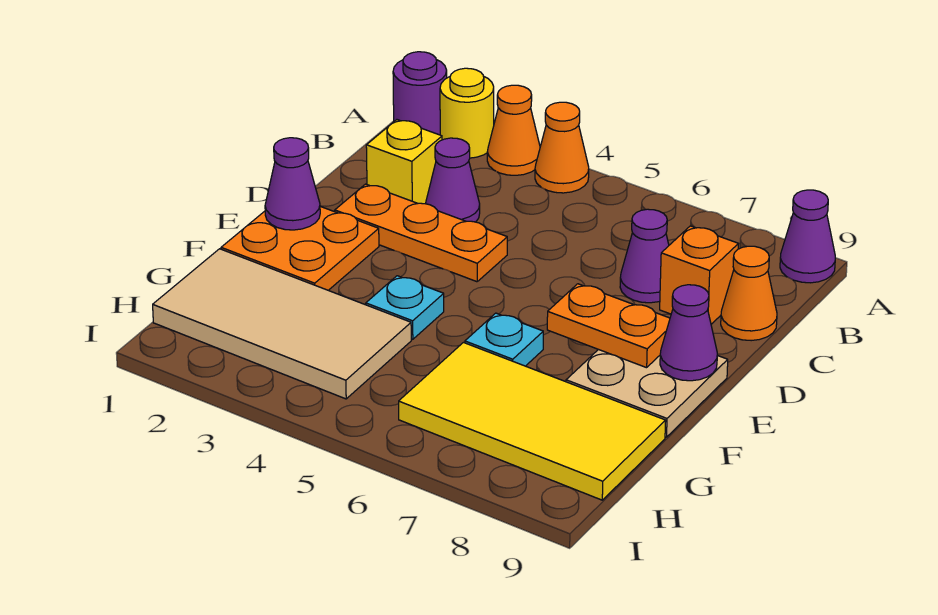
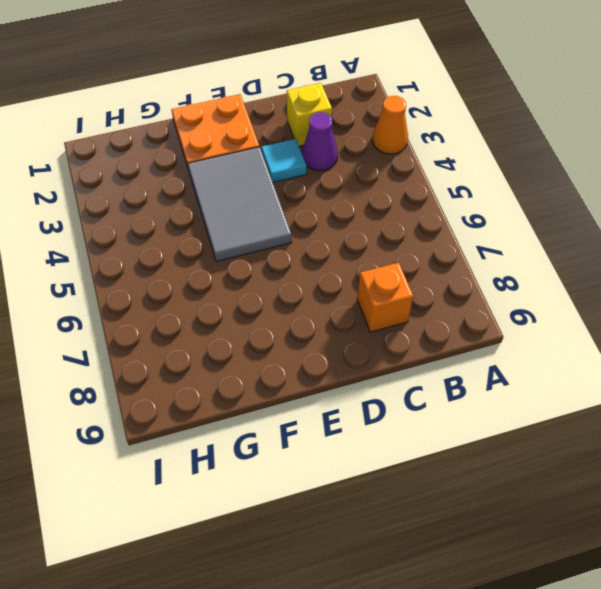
cyan tile D3 level 1 -> orange plate D2:D4 level 1
grey tile E3:F5 level 1 -> cyan plate F4 level 1
none -> purple round brick A1 level 1
none -> yellow round brick A2 level 1
none -> orange cone A4 level 1

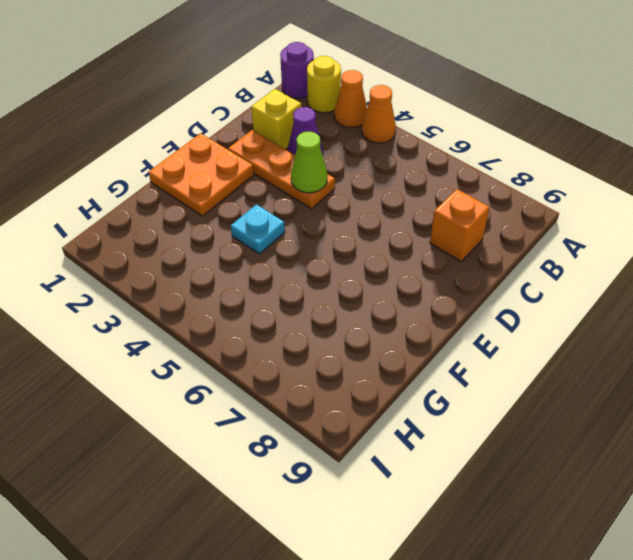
lime cone D4 level 2 -> none
none -> purple cone A9 level 1
none -> purple cone C7 level 1
none -> orange cone C9 level 1

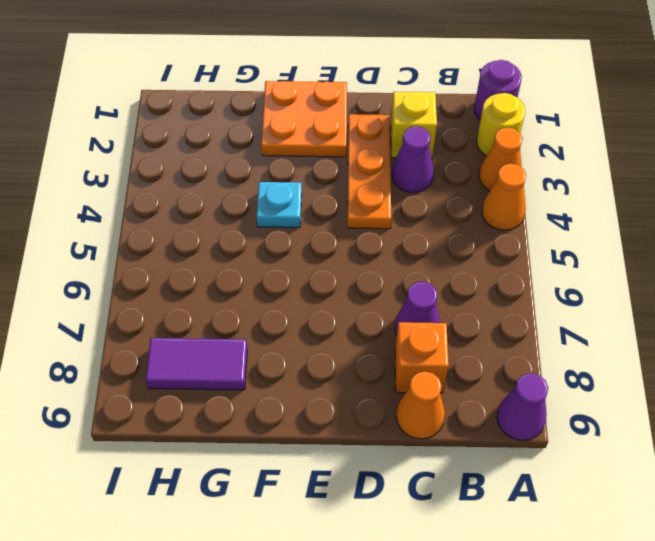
purple tile G8:H8 level 1 -> yellow tile G6:H9 level 1
none -> tan plate E8:F9 level 1
none -> cyan plate F6 level 1
none -> tan tile G1:H4 level 1

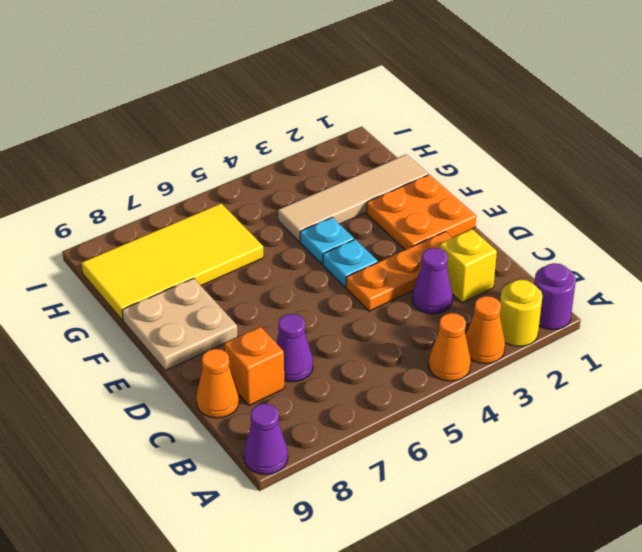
cyan plate E4 level 1 -> cyan plate F6 level 1
tan tile G1:G4 level 1 -> tan tile G1:H4 level 1
none -> purple cone E1 level 2
none -> orange plate E7:E8 level 2
none -> purple cone E9 level 2

